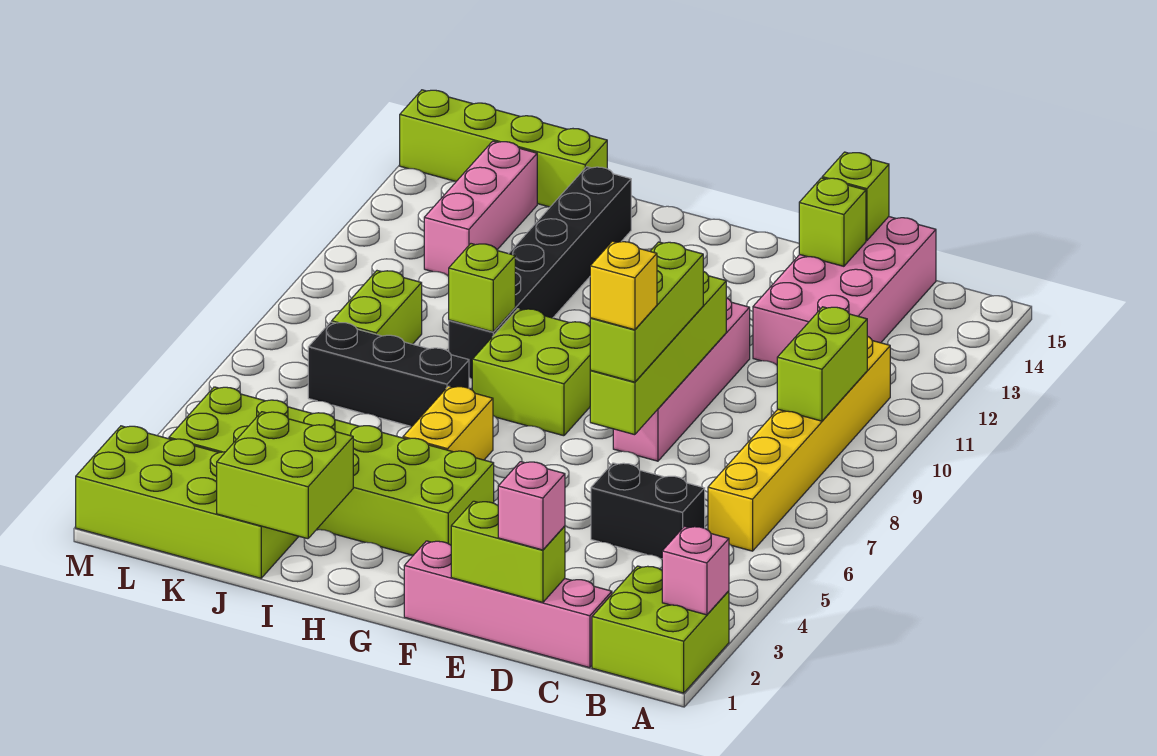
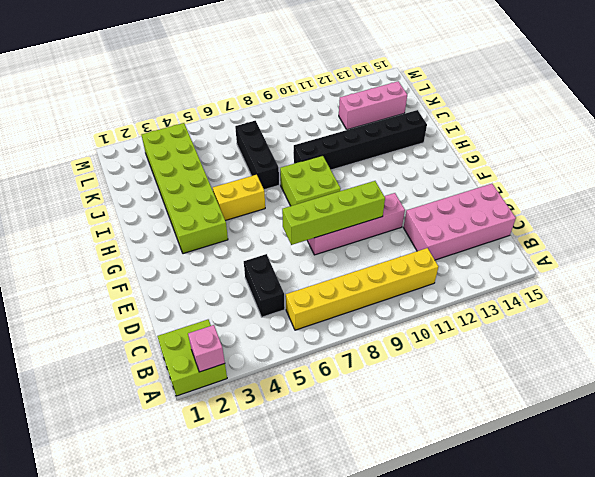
none -> pink brick C1:F1 level 1
none -> lime brick J1:M2 level 1
none -> lime brick J15:M15 level 1

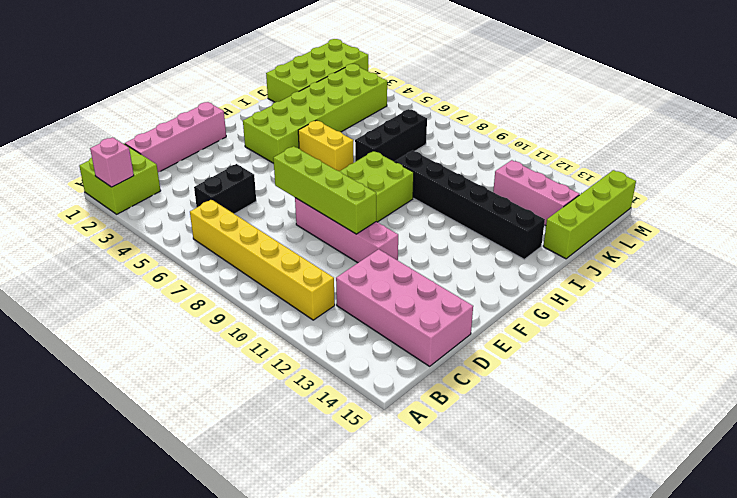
none -> lime brick K8:K9 level 1
none -> lime brick B9:B10 level 2
none -> lime brick D1:E1 level 2

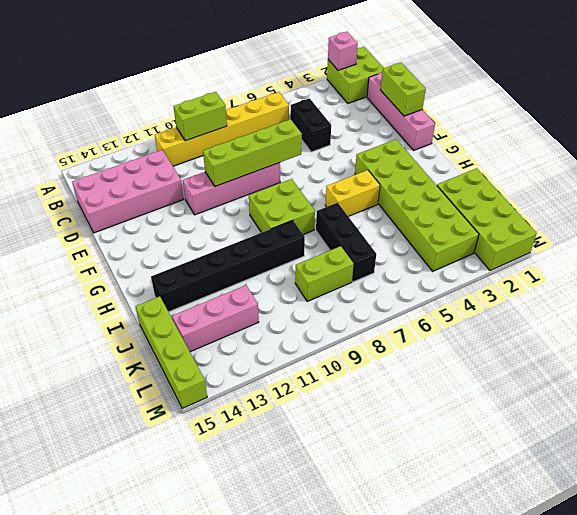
none -> lime brick D14 level 2
none -> lime brick D15 level 2
none -> lime brick I1:J2 level 2

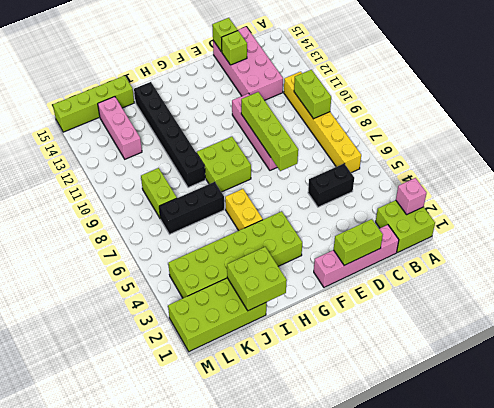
none -> lime brick I9 level 2
none -> pink brick D1 level 3
none -> lime brick E7:E9 level 3

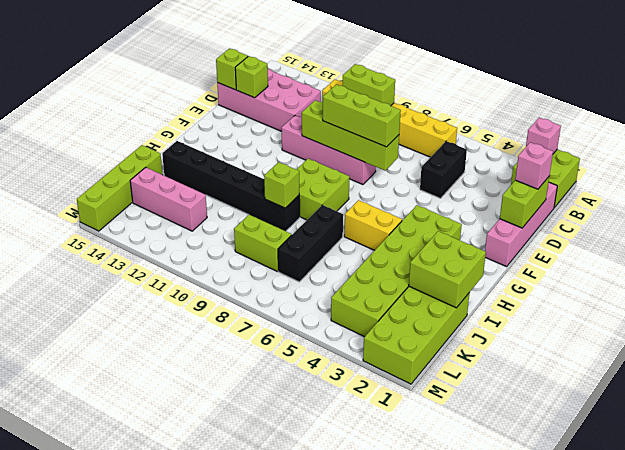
none -> yellow brick E7 level 4

